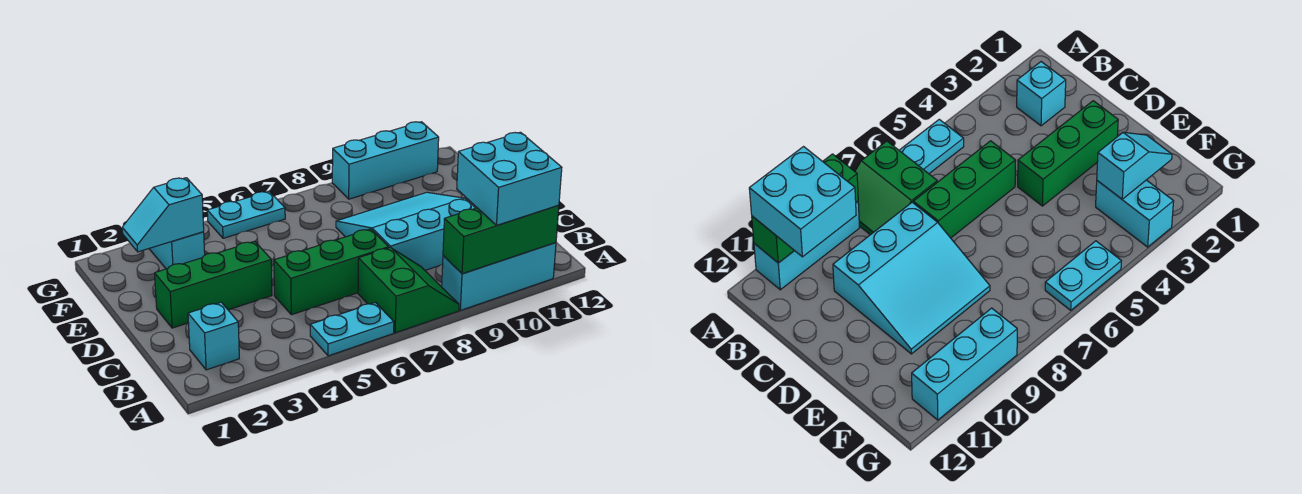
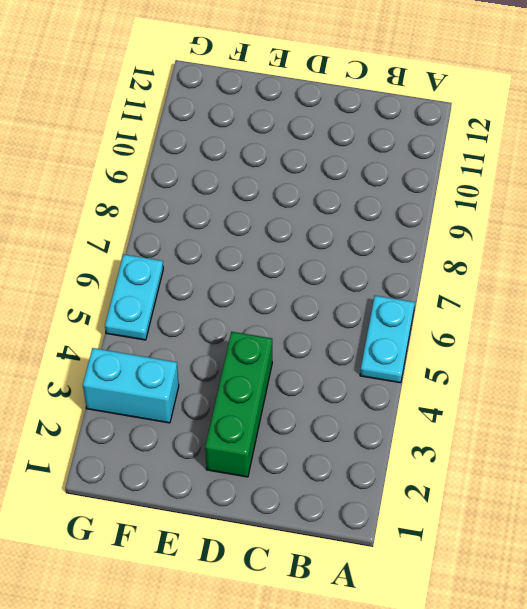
none -> green slope A7:B8 level 1 top 7
none -> cyan brick A9:A11 level 1
none -> cyan brick B2 level 1

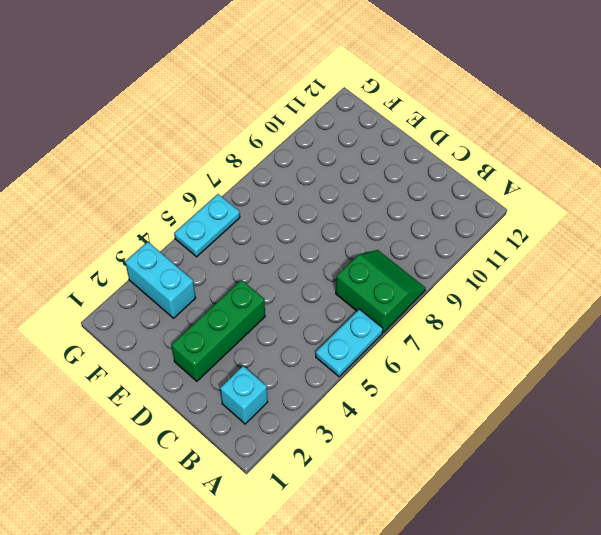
none -> cyan brick A9:A11 level 1
none -> green brick C5:C7 level 1
none -> cyan slope C8:E10 level 1 top C

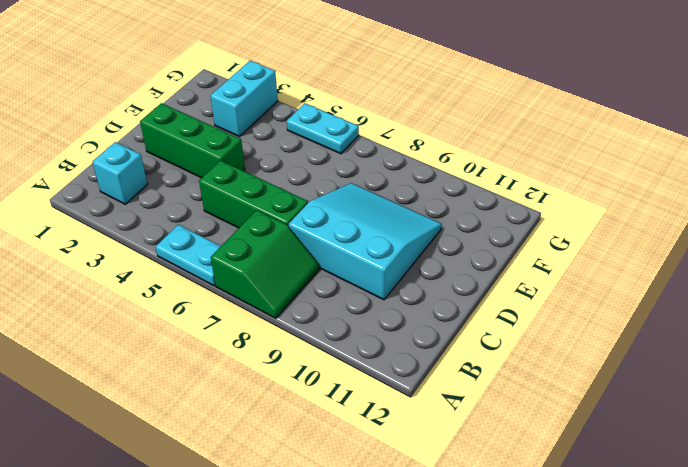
none -> cyan brick A9:A11 level 1
none -> cyan brick G9:G11 level 1
none -> green brick A9:A11 level 2

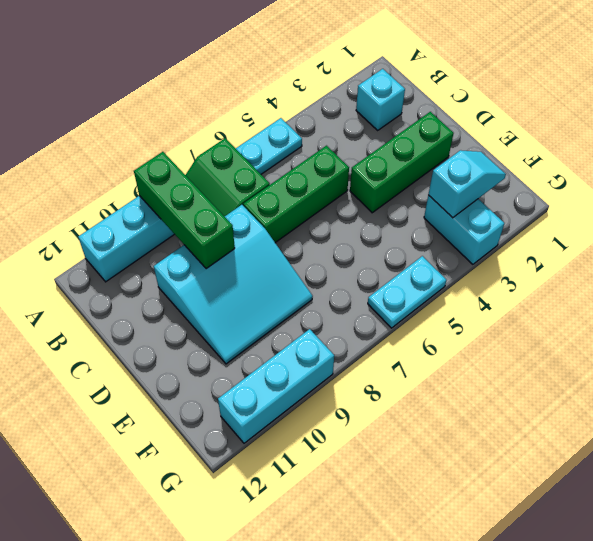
green brick A9:C9 level 2 -> green brick A9:A11 level 2
none -> cyan brick A10:B11 level 3

